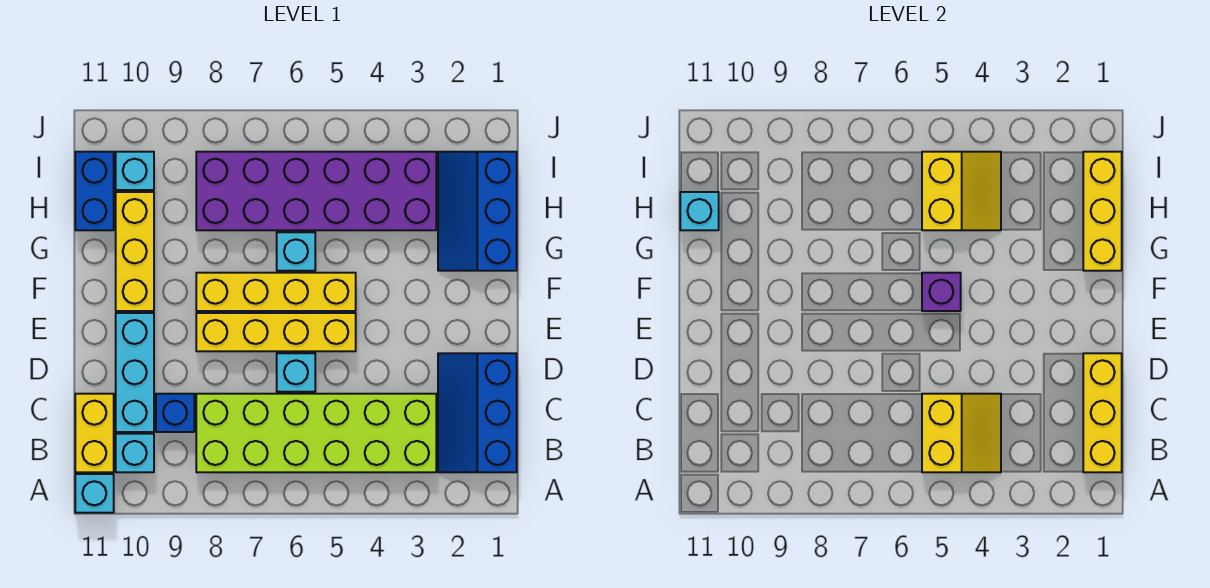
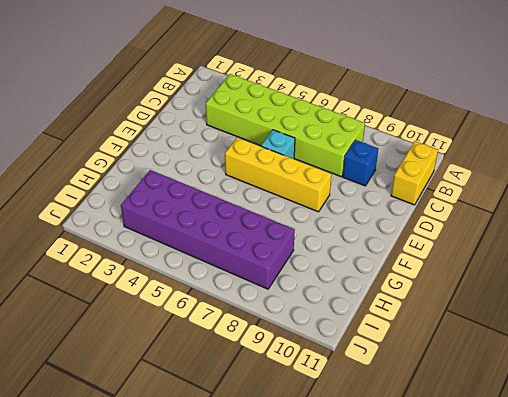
none -> cyan brick A11 level 1
none -> blue slope B1:D2 level 1 top 1
none -> cyan brick B10 level 1

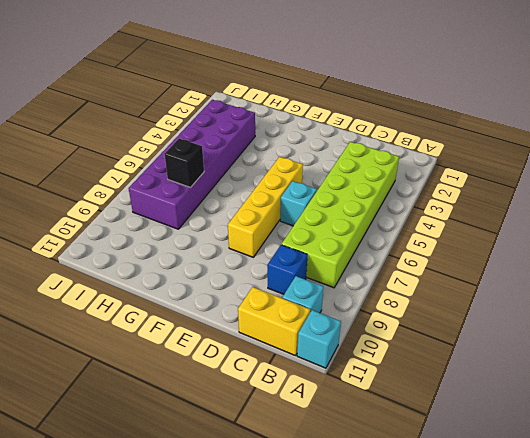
black brick H7 level 2 -> none
none -> blue slope B1:D2 level 1 top 1
none -> cyan brick C10:E10 level 1
none -> yellow brick F5:F8 level 1

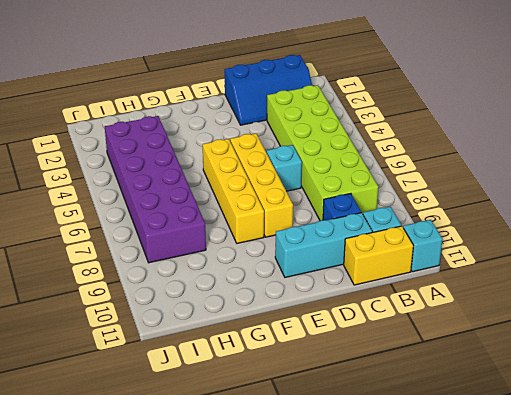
none -> yellow brick F10:H10 level 1
none -> blue slope G1:I2 level 1 top 1
none -> cyan brick G6 level 1

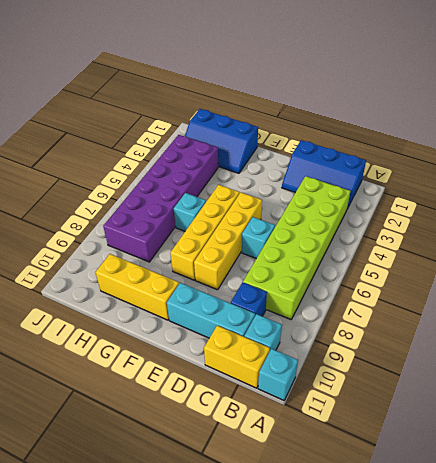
none -> blue brick H11:I11 level 1
none -> cyan brick I10 level 1
none -> yellow brick B1:D1 level 2

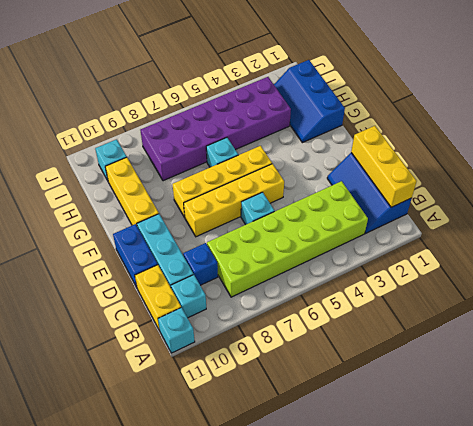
blue brick D11:E11 level 1 -> blue brick H11:I11 level 1
none -> yellow slope B4:C5 level 2 top 5
none -> purple brick F5 level 2
none -> yellow brick G1:I1 level 2

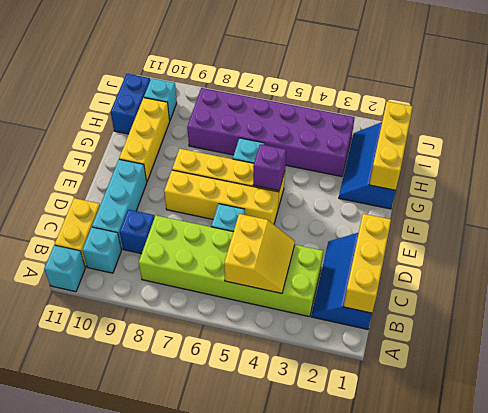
none -> yellow slope H4:I5 level 2 top 5
none -> cyan brick H11 level 2

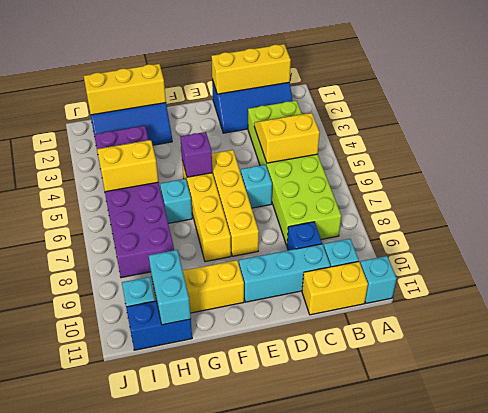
cyan brick H10:H11 level 2 -> cyan brick H11 level 2

